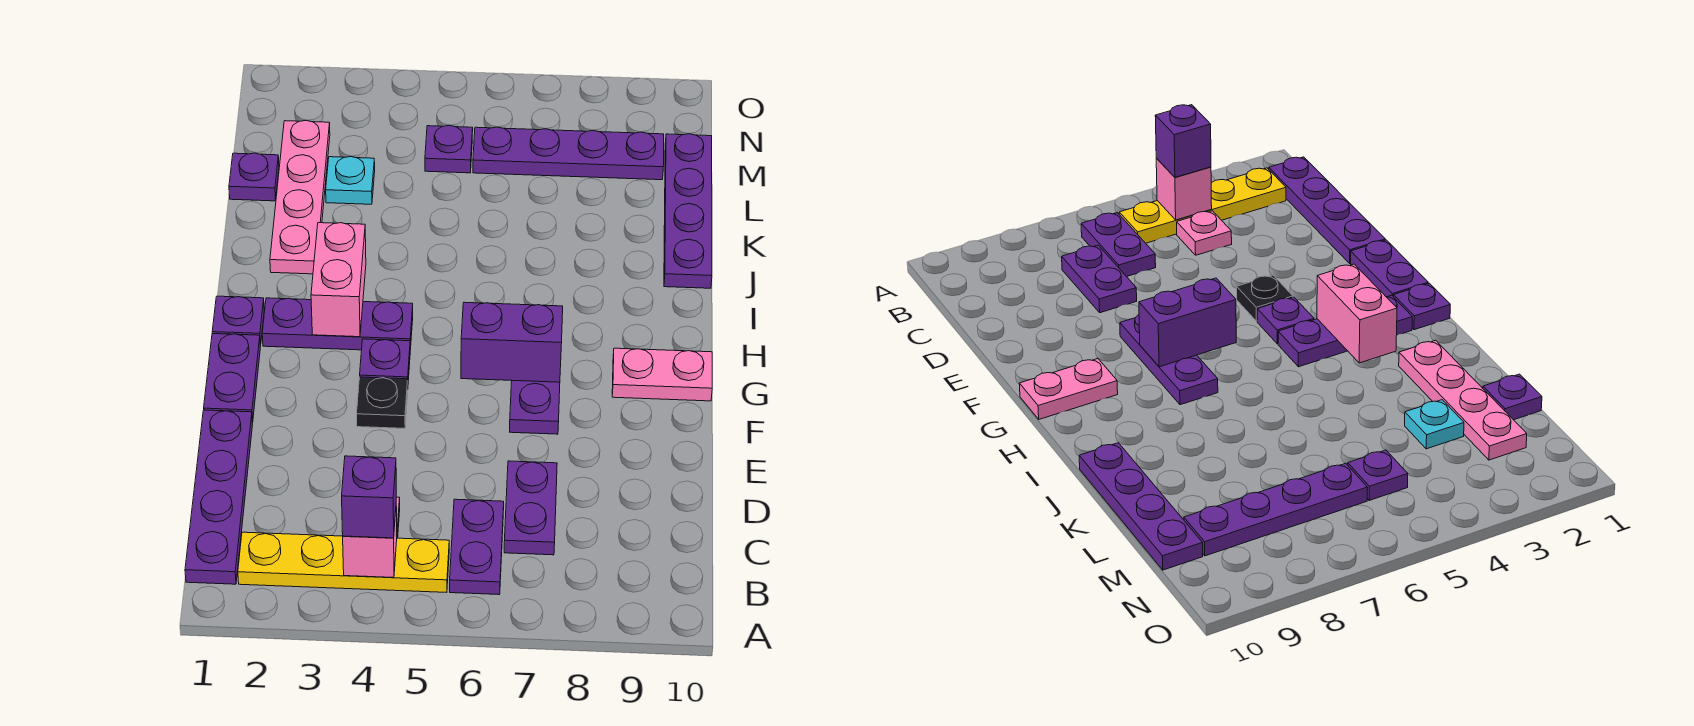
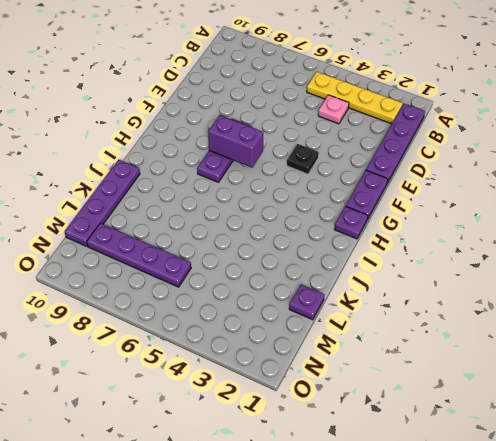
none -> purple plate B6:C6 level 1
none -> purple plate C7:D7 level 1
none -> purple plate G4 level 1

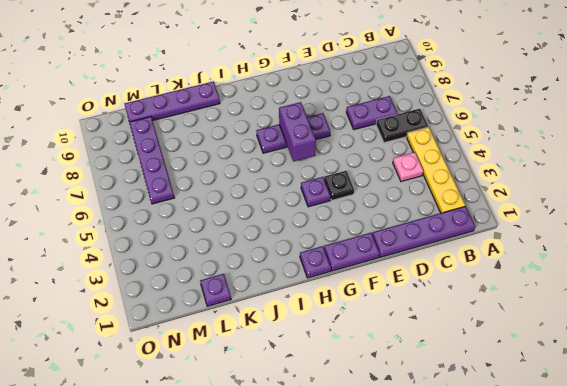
black plate B6:C6 level 1 -> purple plate B6:C6 level 1
none -> pink plate G9:G10 level 1
none -> purple plate H2:H4 level 1
none -> pink plate J2:M2 level 1

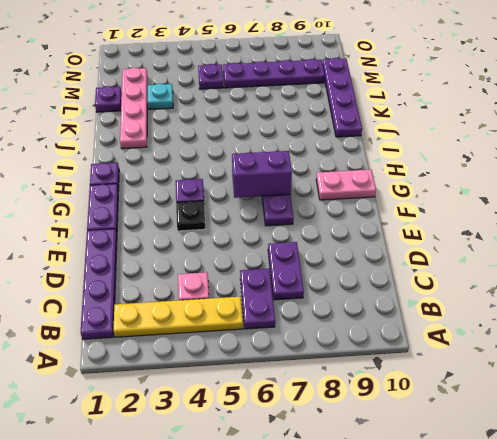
none -> purple plate H2:H4 level 1
none -> pink brick B4 level 2
none -> pink brick H3:I3 level 2

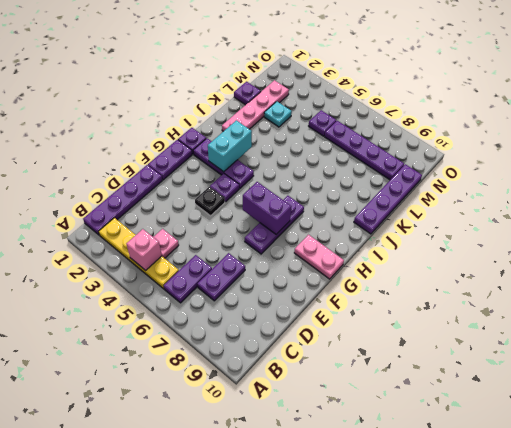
cyan brick H3:I3 level 2 -> pink brick H3:I3 level 2
none -> purple brick B4 level 3

